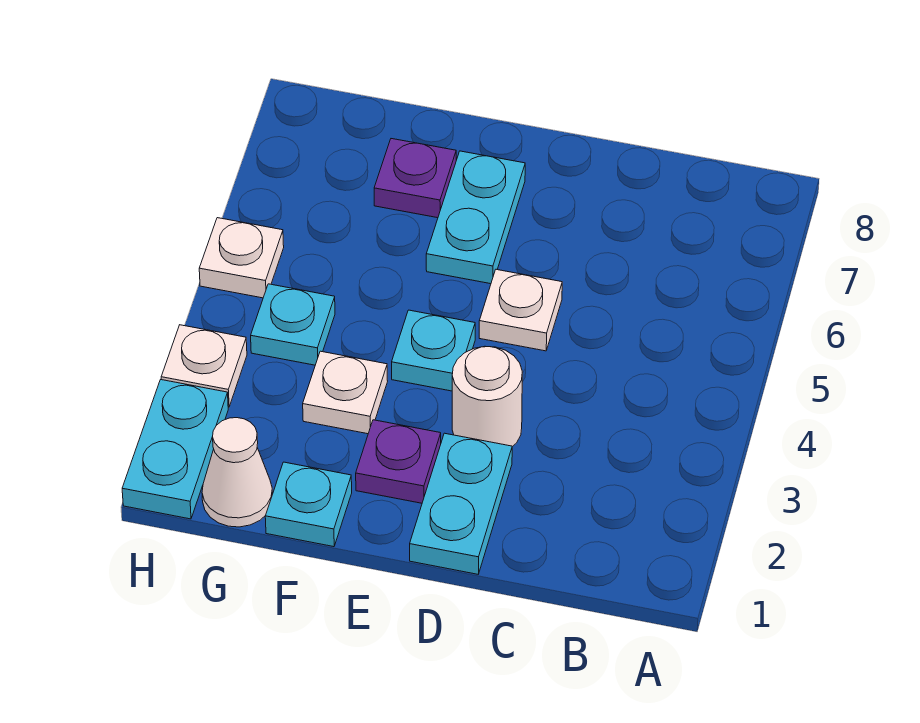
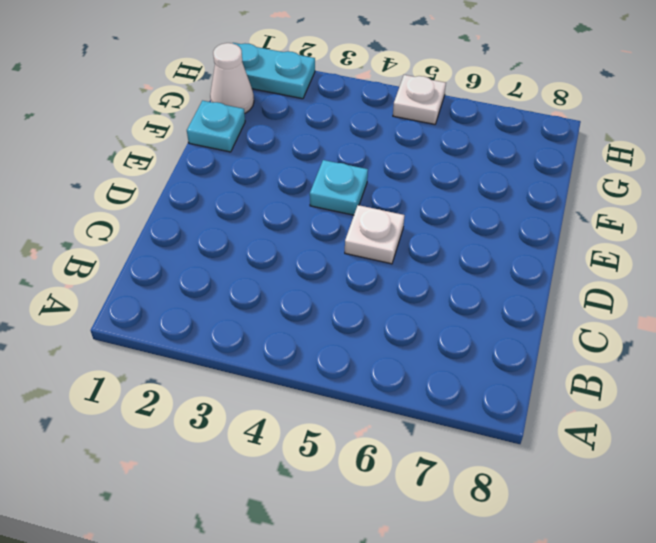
none -> cyan plate D1:D2 level 1
none -> white round brick D3 level 1
none -> purple plate E2 level 1

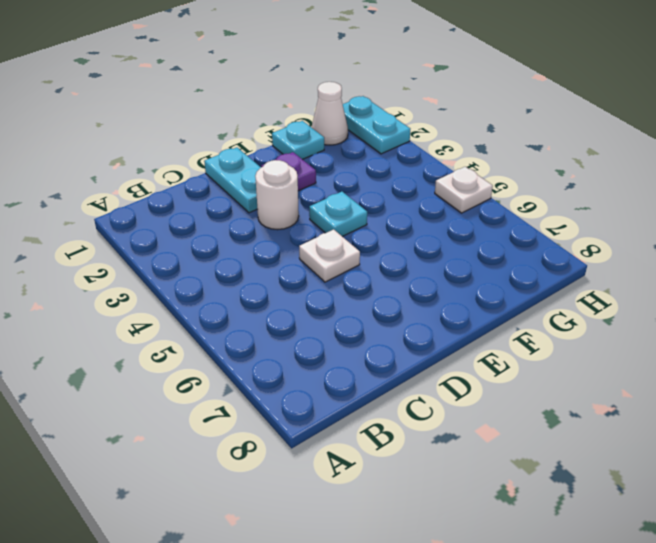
none -> cyan plate E6:E7 level 1
none -> white plate F3 level 1
none -> purple plate F7 level 1

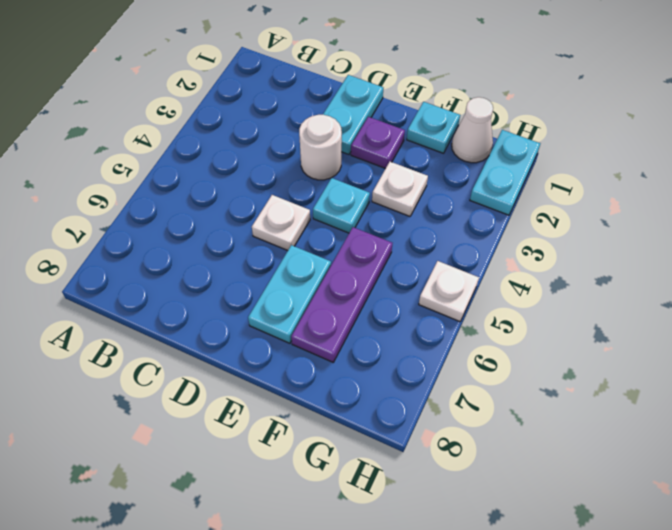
purple plate F5:F7 level 1 -> purple plate F7 level 1
none -> cyan plate G4 level 1
none -> white plate H3 level 1

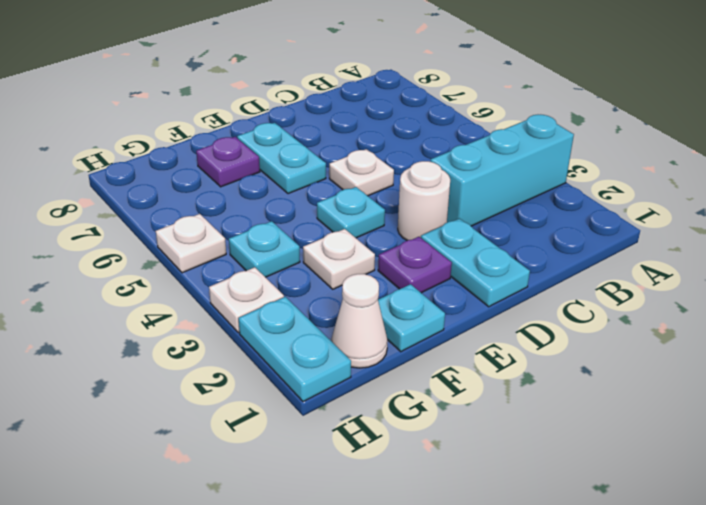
cyan brick A3:C3 level 1 -> none

